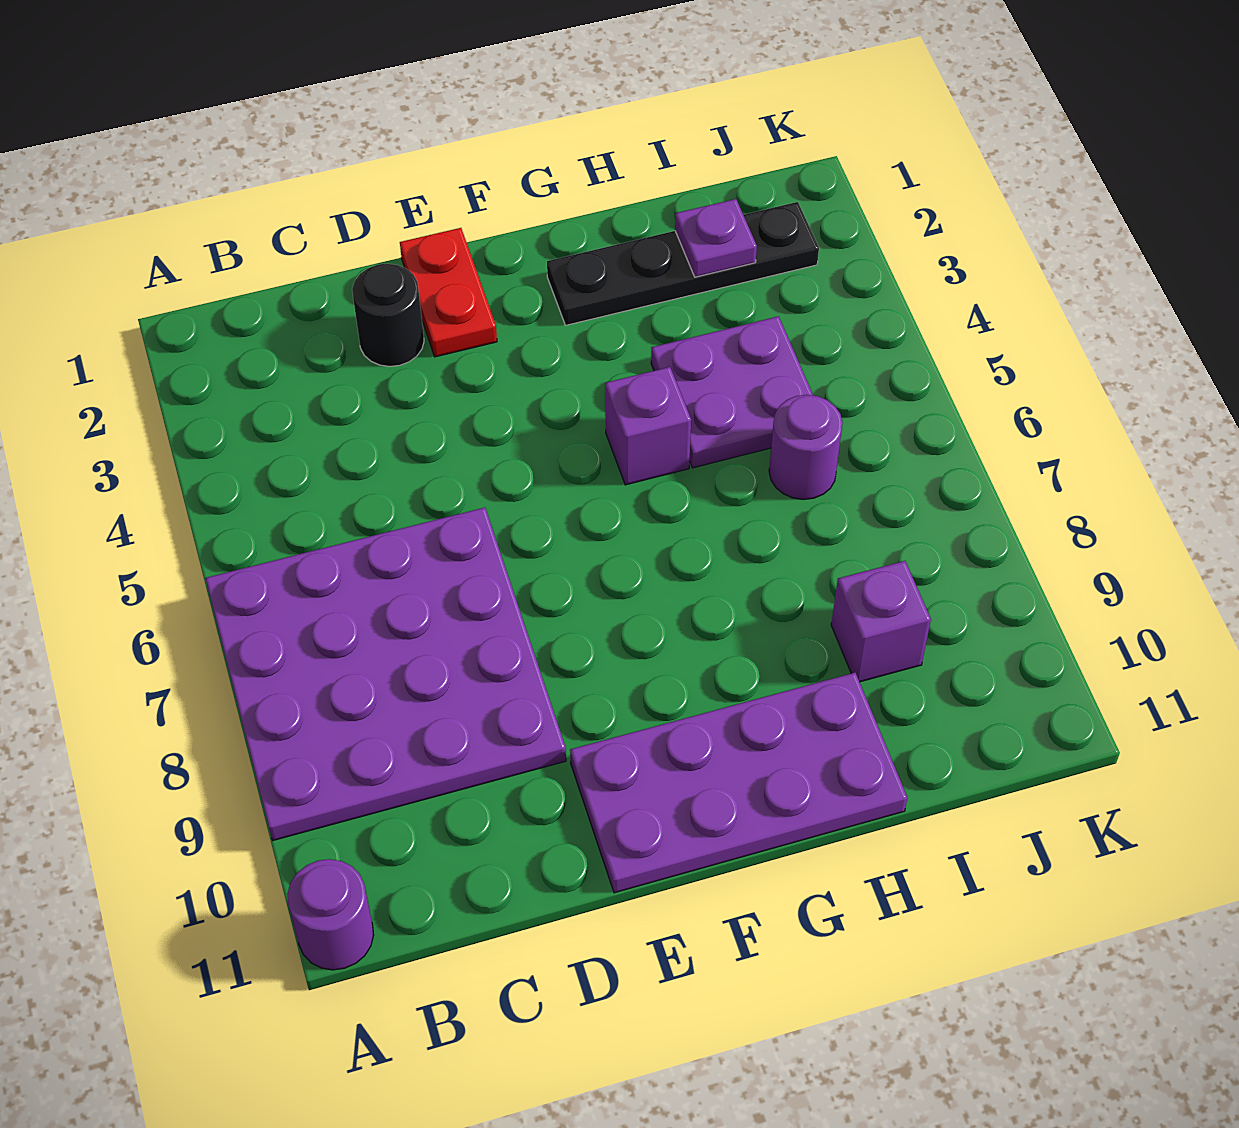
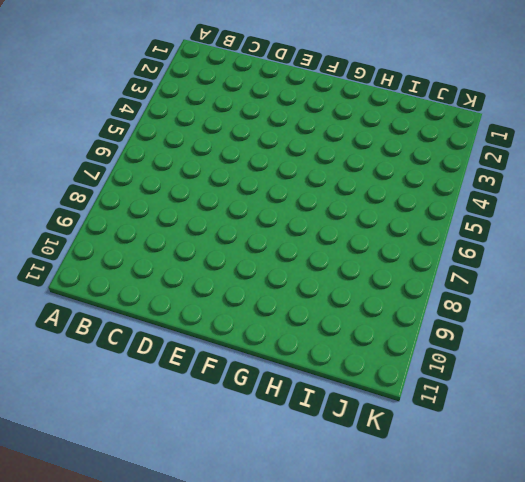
none -> purple plate A6:D9 level 1
none -> purple round brick A11 level 1

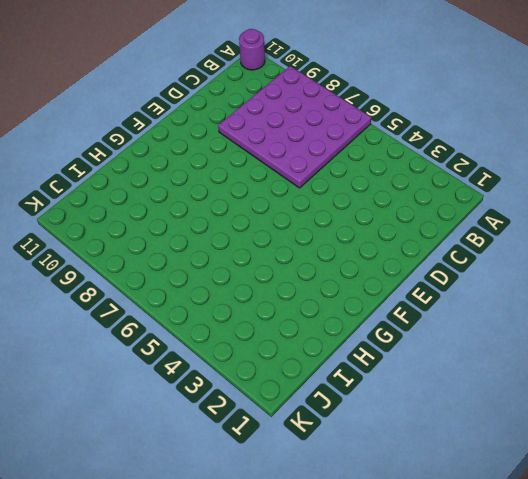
none -> black round brick D2 level 1
none -> red plate E1:E2 level 1

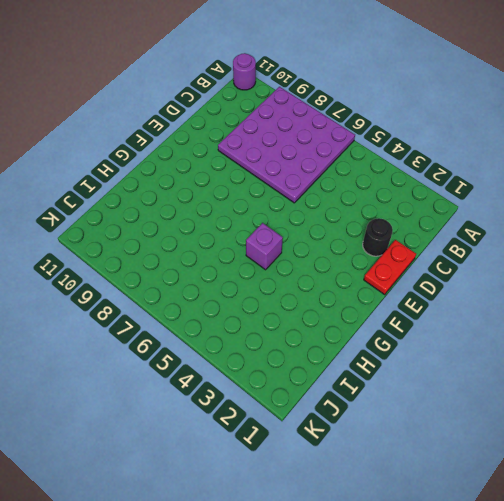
red plate D1:E1 level 1 -> red plate E1:E2 level 1
none -> purple plate E10:H11 level 1
none -> black plate G2:J2 level 1

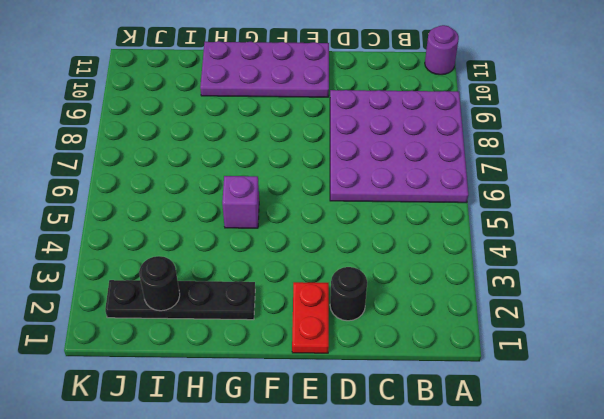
black round brick I2 level 2 -> purple plate I2 level 2
none -> purple plate H4:I5 level 1
none -> purple round brick I6 level 1

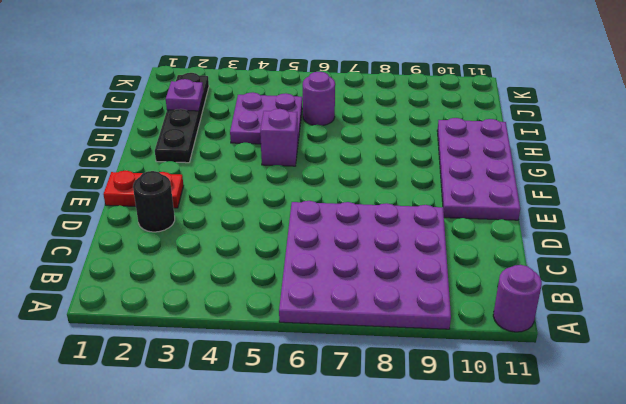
none -> purple brick I9 level 1

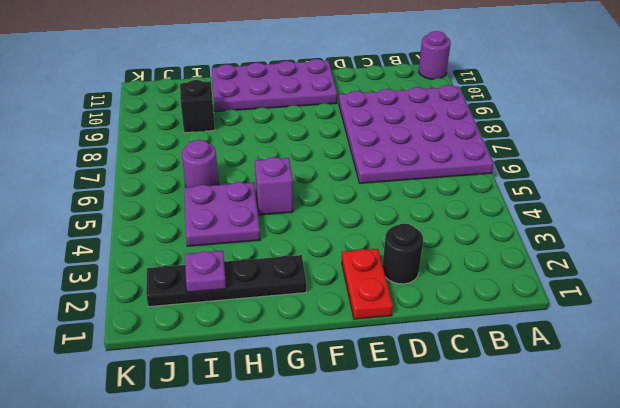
black brick I9 level 1 -> purple brick I9 level 1

